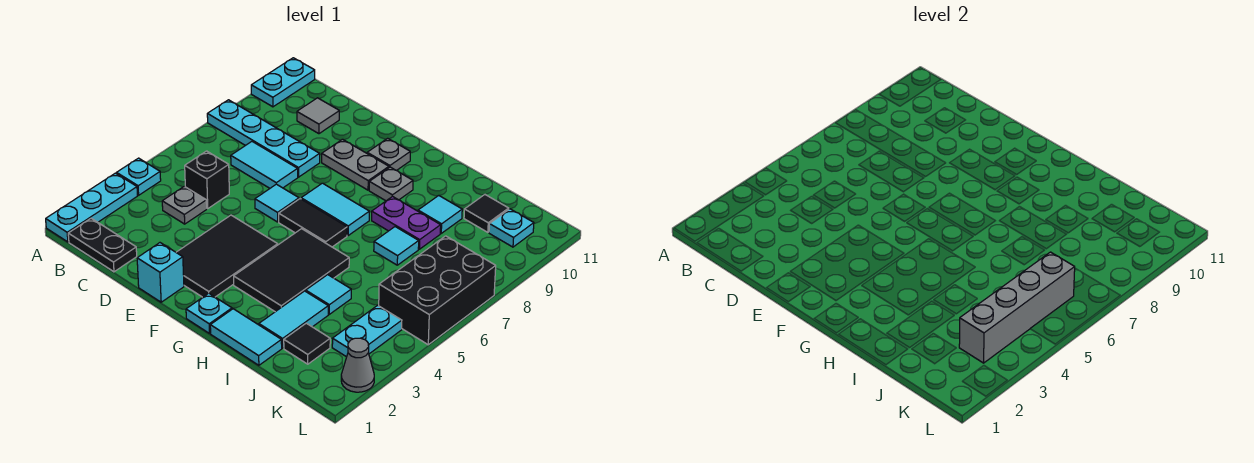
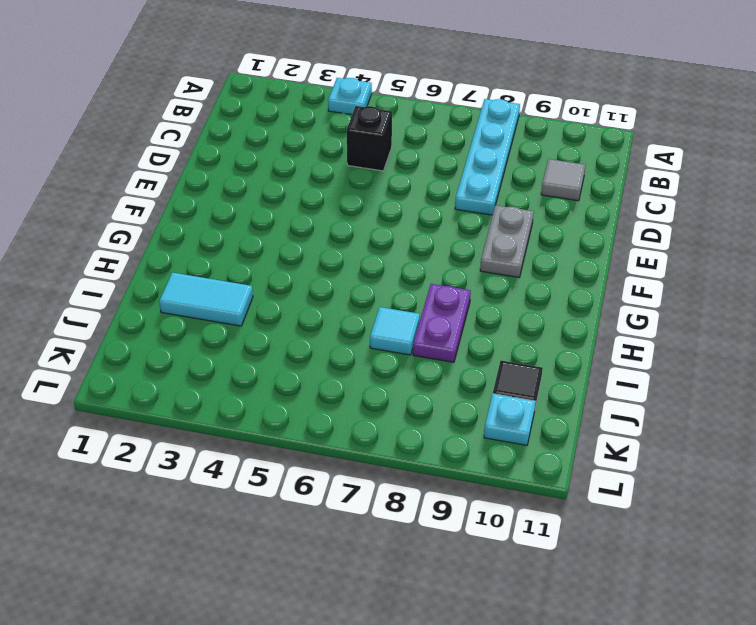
none -> cyan plate A1:A3 level 1
none -> cyan plate A10:A11 level 1
none -> black plate B1:C1 level 1
none -> grey plate C4 level 1

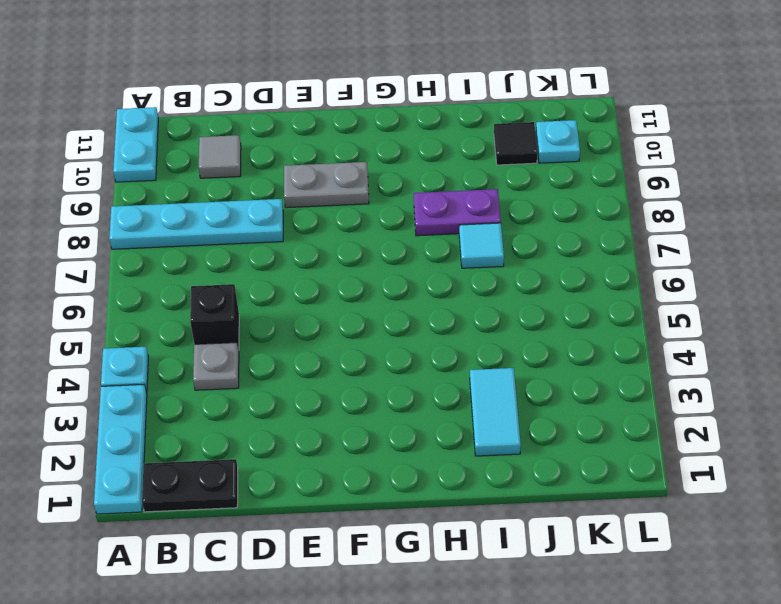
none -> cyan tile C7:D7 level 1
none -> cyan brick E1 level 1
none -> black tile E2:F4 level 1
none -> cyan tile E6 level 1

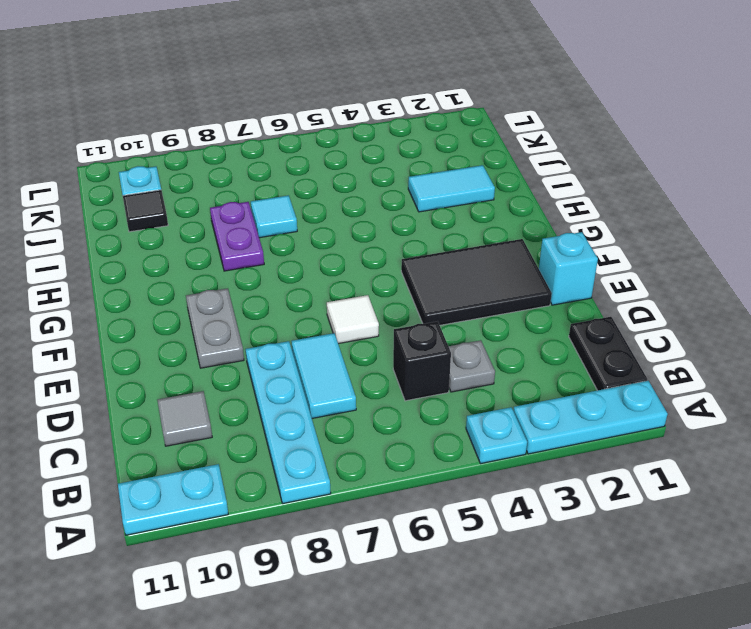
white tile E6 level 1 -> cyan tile E6 level 1
none -> black tile F6:G6 level 1
none -> cyan tile F7:G7 level 1
none -> grey plate F10 level 1
none -> cyan plate G1 level 1

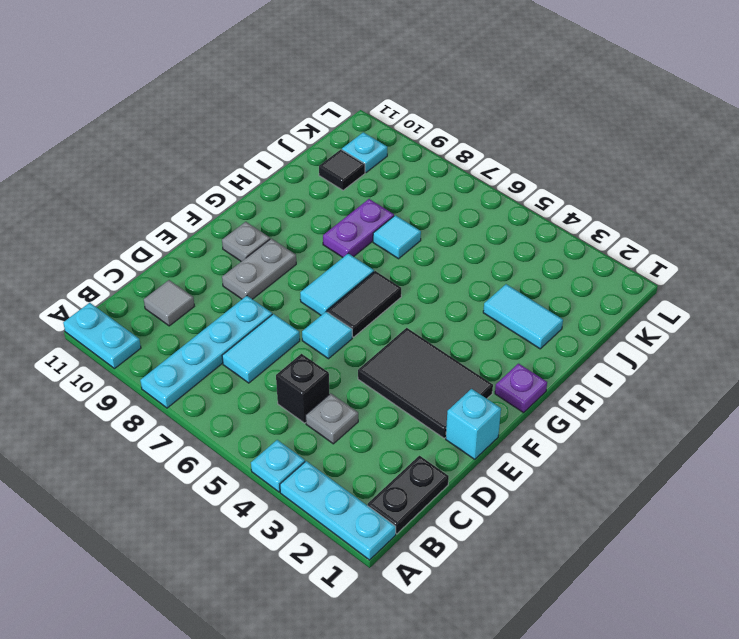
purple plate G1 level 1 -> cyan plate G1 level 1
none -> black tile G3:H5 level 1
none -> grey plate G9 level 1
none -> cyan tile H1:I1 level 1
none -> cyan tile I4 level 1

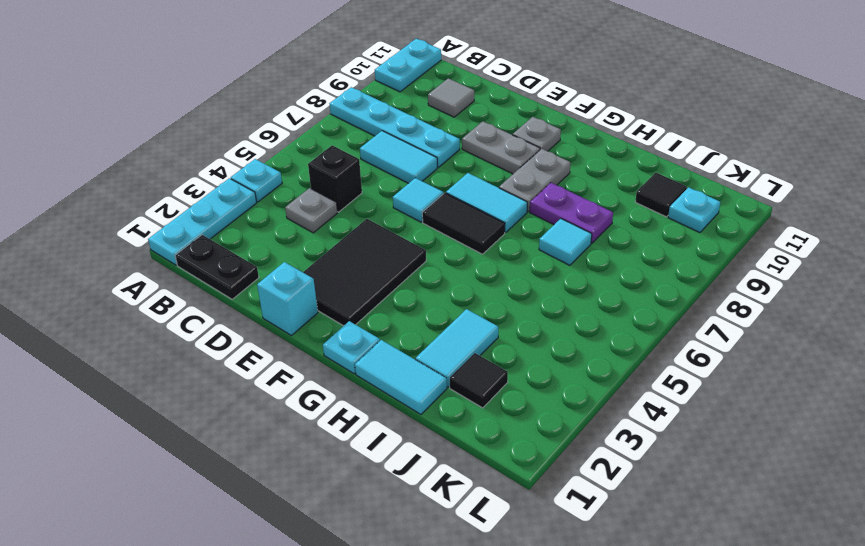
grey plate G8:G9 level 1 -> grey plate G9 level 1
none -> black tile G3:H5 level 1
none -> cyan tile I4 level 1
none -> cyan tile I9 level 1
none -> cyan plate K3:K4 level 1

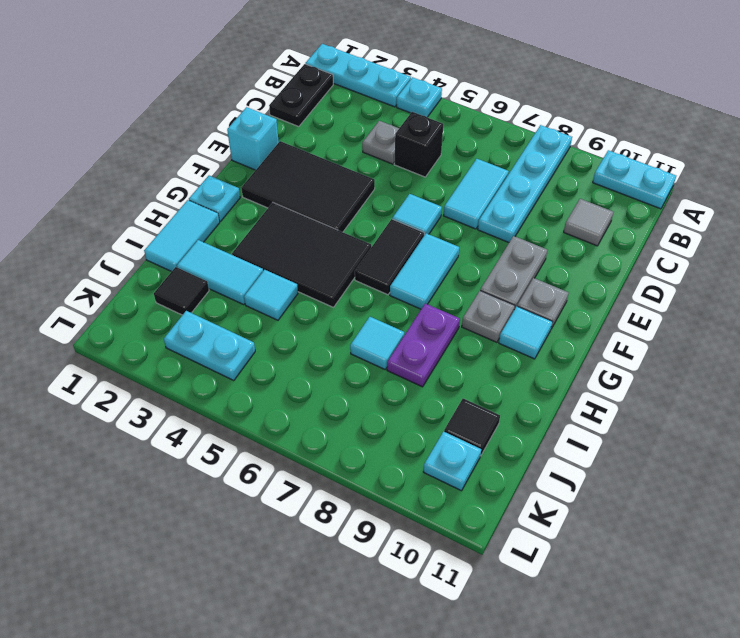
cyan tile G10 level 1 -> cyan tile I9 level 1
none -> black brick K5:L7 level 1
none -> grey cone L2 level 1
none -> grey brick K3:K6 level 2

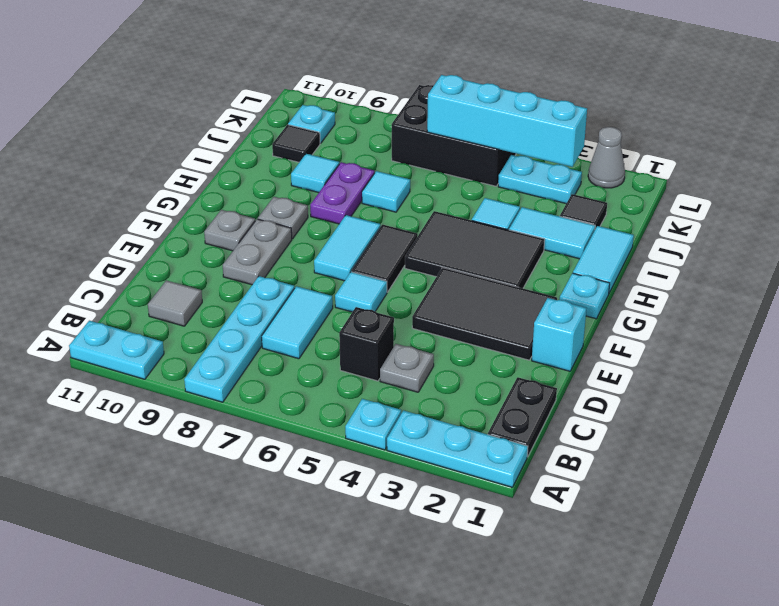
cyan brick K3:K6 level 2 -> grey brick K3:K6 level 2

